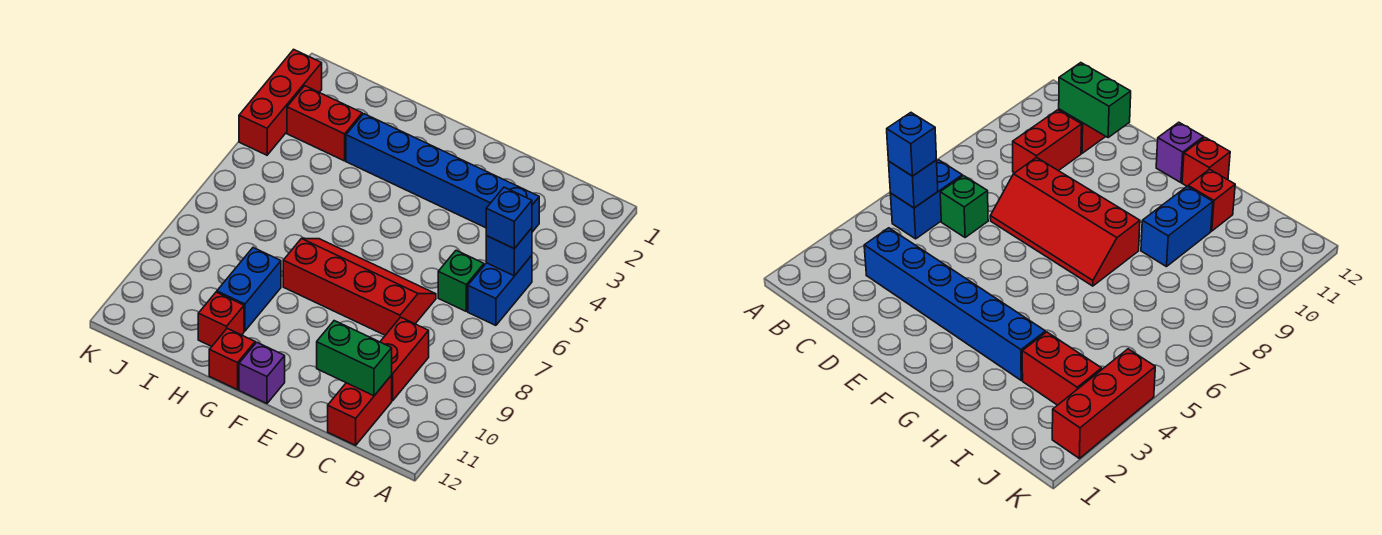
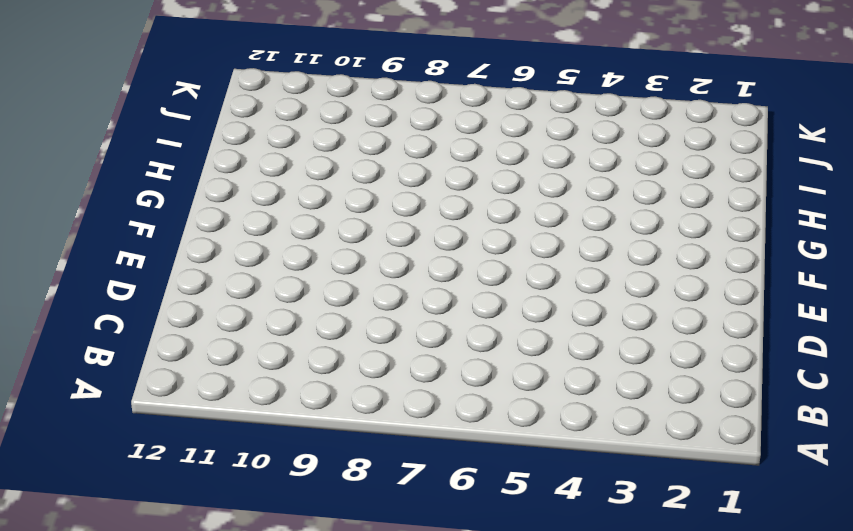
none -> blue brick B5:B6 level 1
none -> blue brick C3:H3 level 1
none -> green brick C6 level 1

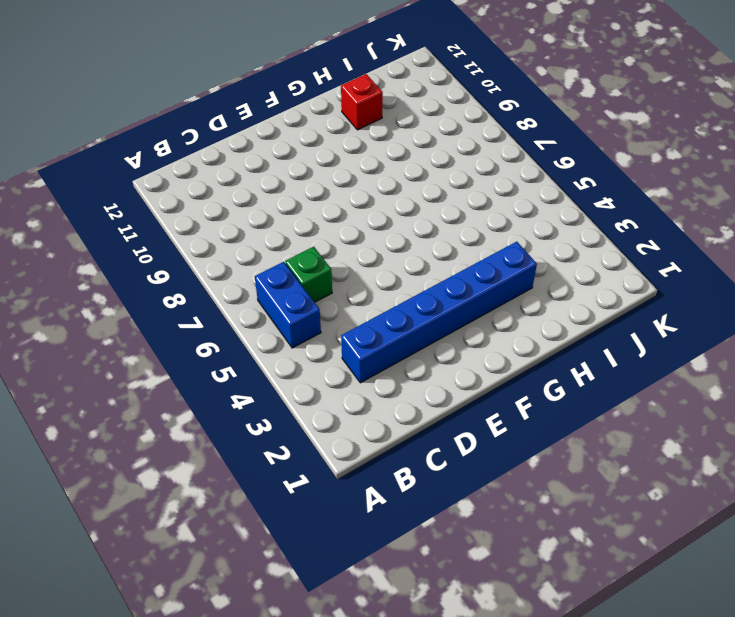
none -> red brick C9:C10 level 1
none -> red brick C11:C12 level 1
none -> red slope D7:G8 level 1 top 8

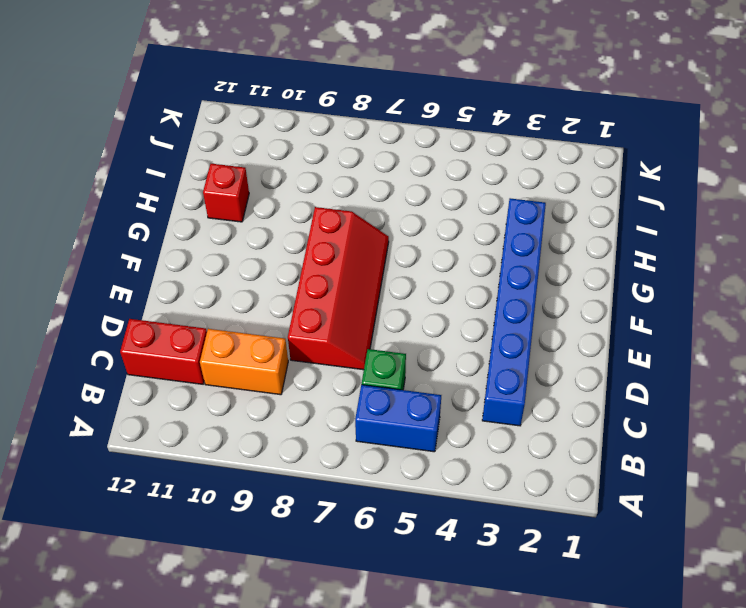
orange brick C9:C10 level 1 -> red brick C9:C10 level 1
none -> purple brick F12 level 1
none -> red brick G12 level 1
none -> blue brick H9:H10 level 1

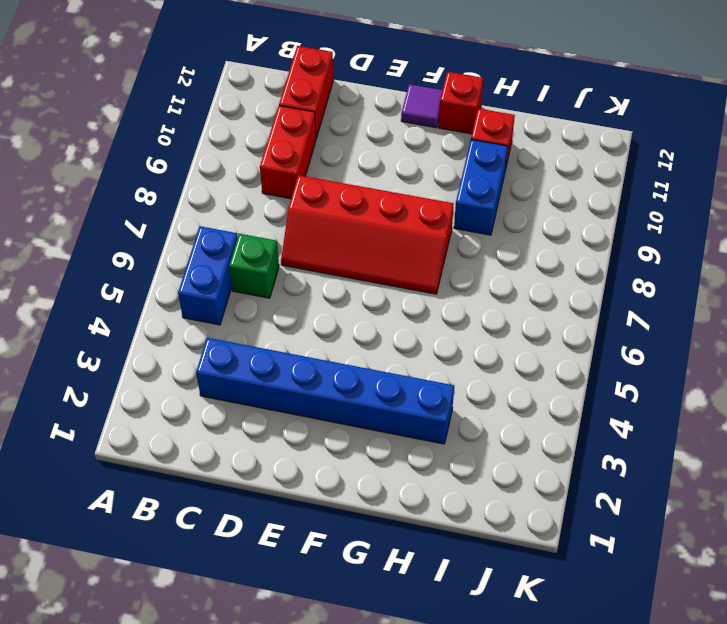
purple tile F12 level 1 -> purple brick F12 level 1
none -> red brick I3:J3 level 1
none -> red brick K2:K4 level 1
none -> blue brick B5 level 2

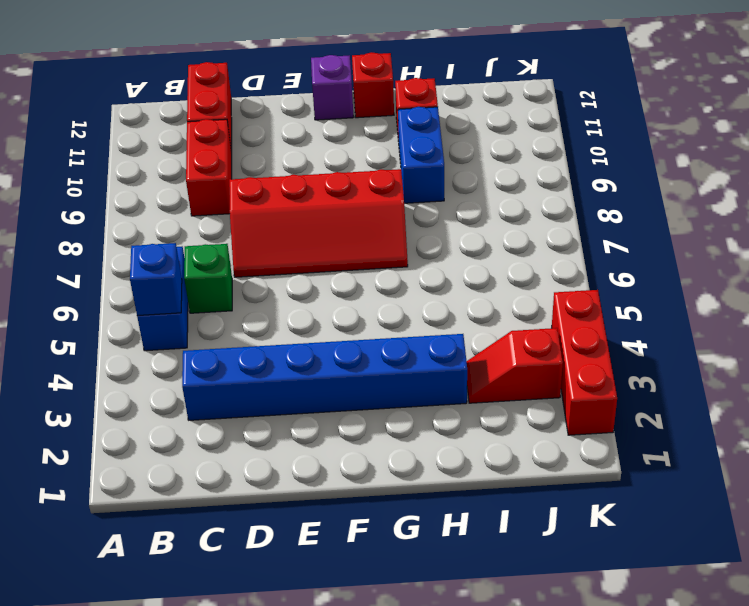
red slope I3:J3 level 1 top J -> red brick I3:J3 level 1
none -> green brick C11:D11 level 2
none -> blue brick B5 level 3

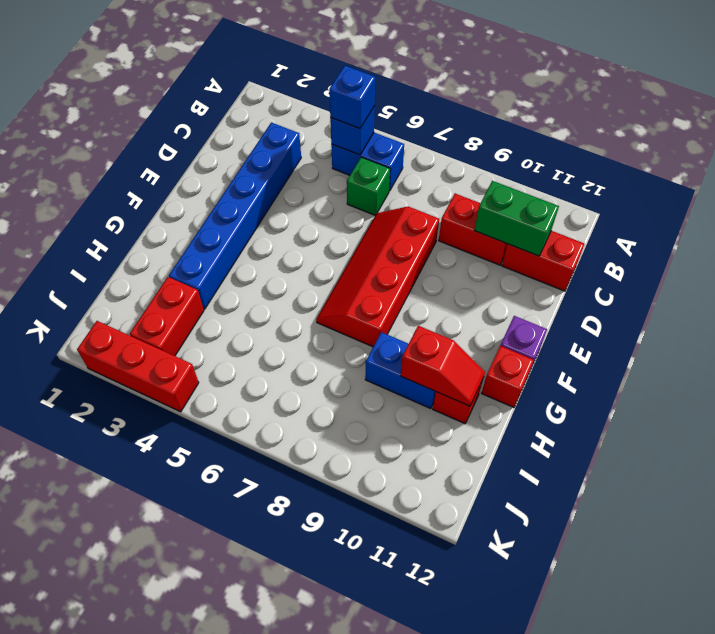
green brick C10:C11 level 2 -> green brick C11:D11 level 2
red slope H10:H11 level 2 top 10 -> none

